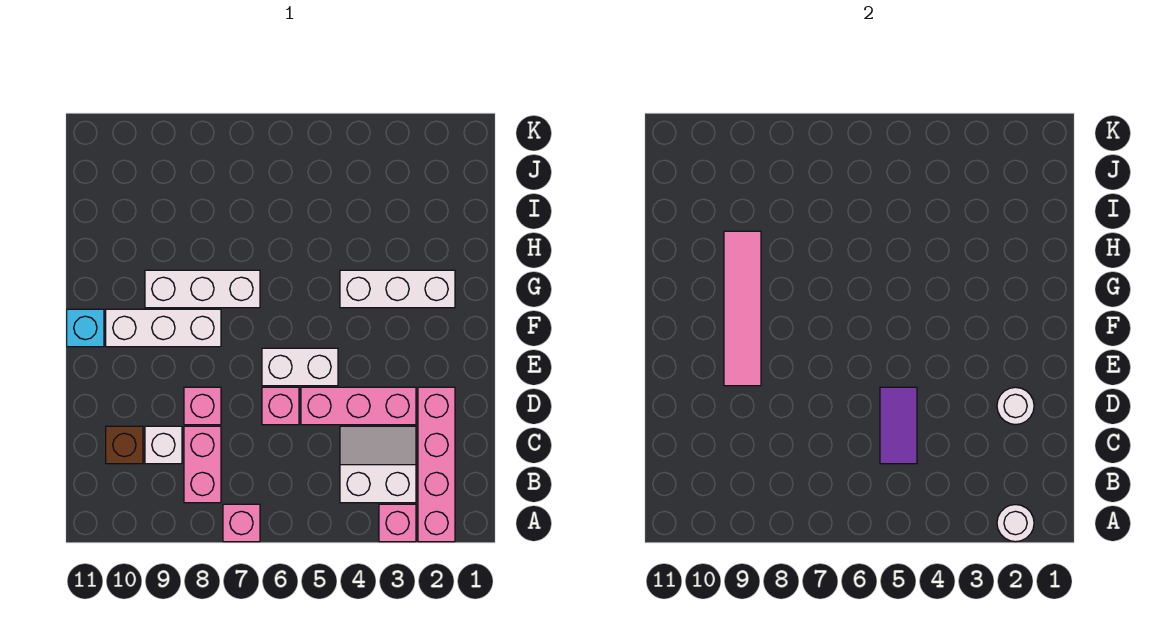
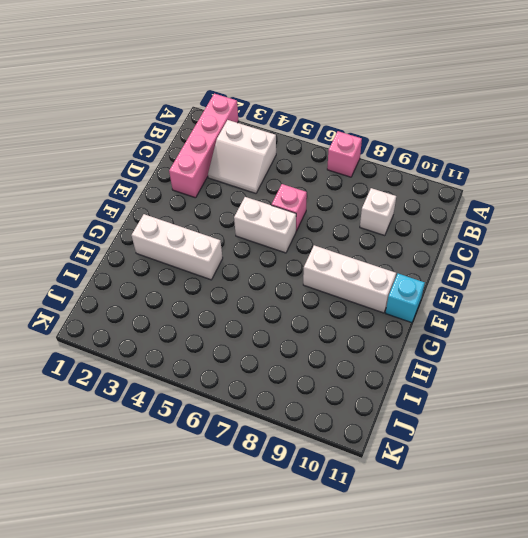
none -> pink brick A3 level 1
none -> pink brick B8:C8 level 1
none -> brown brick C10 level 1

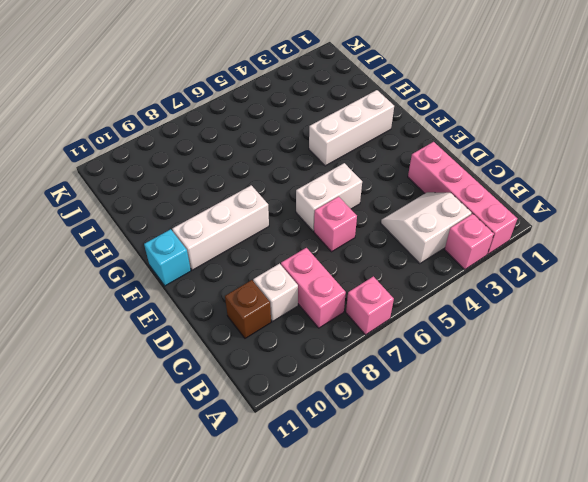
none -> pink brick D3:D5 level 1
none -> pink brick D8 level 1
none -> white brick G7:G9 level 1

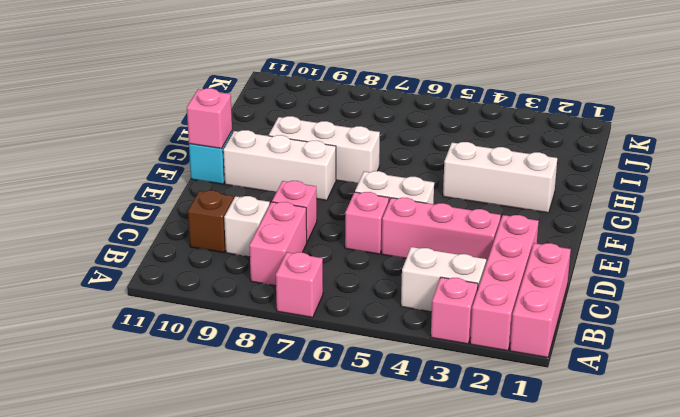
pink brick A1:C1 level 1 -> none
pink brick F11 level 2 -> none
none -> white round brick A2 level 2
none -> purple tile C5:D5 level 2
none -> white round brick D2 level 2

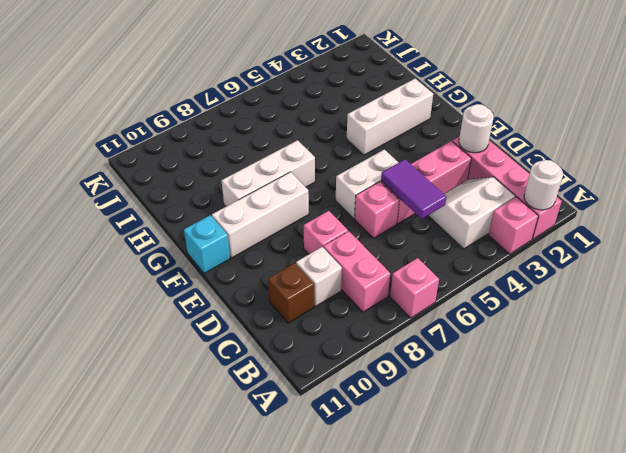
none -> pink tile E9:H9 level 2

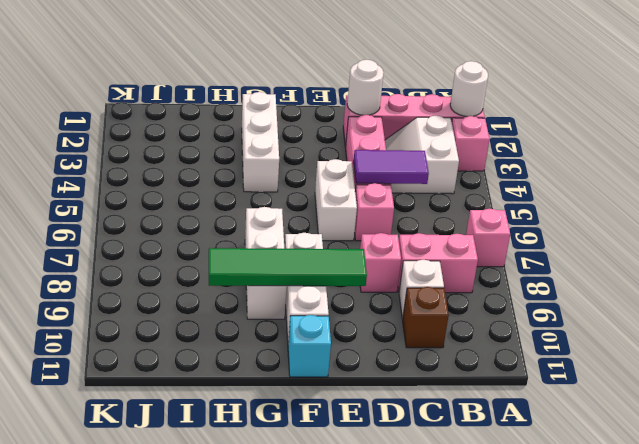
green tile E9:H9 level 2 -> pink tile E9:H9 level 2

